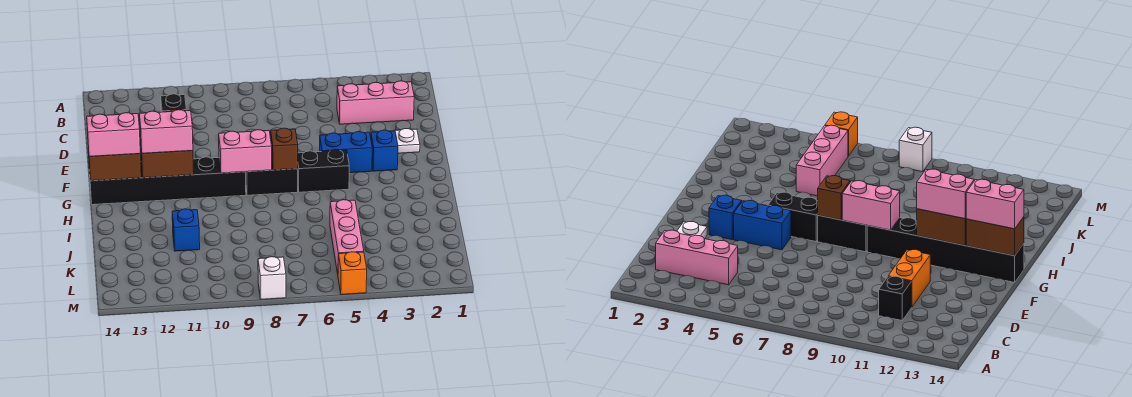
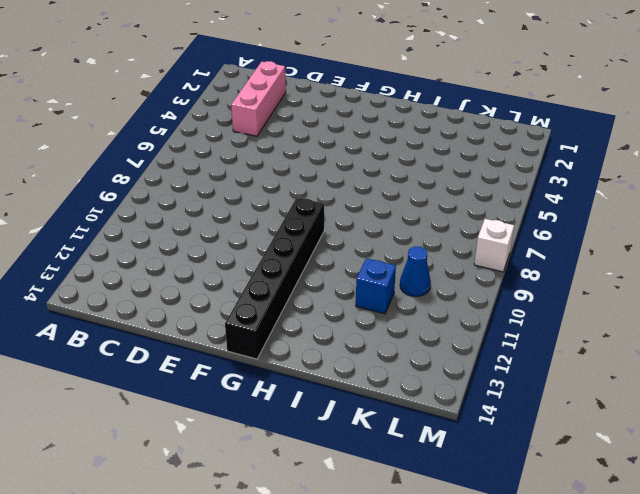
blue cone K10 level 1 -> none
none -> black brick C11 level 1
none -> orange brick D11:E11 level 1
none -> white plate E2 level 1

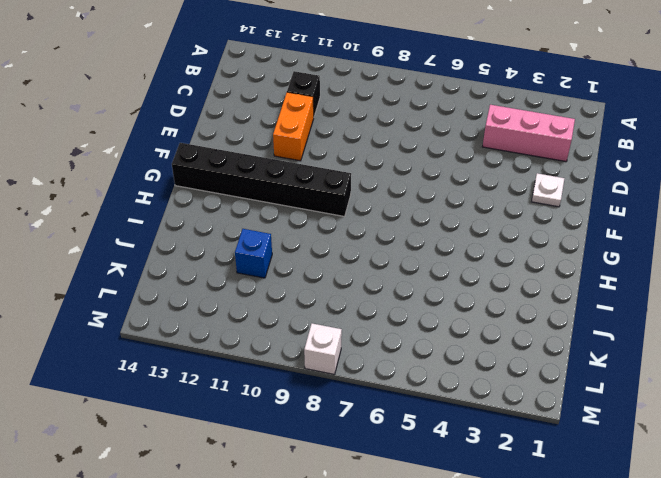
none -> blue brick F3 level 1
none -> blue brick F4:F5 level 1
none -> black brick G5:G6 level 1

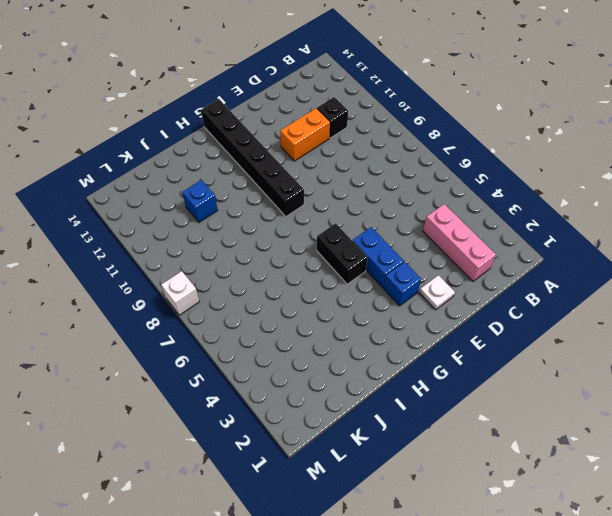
none -> black brick G7:G8 level 1
none -> pink brick J5:L5 level 1
none -> orange brick M5 level 1

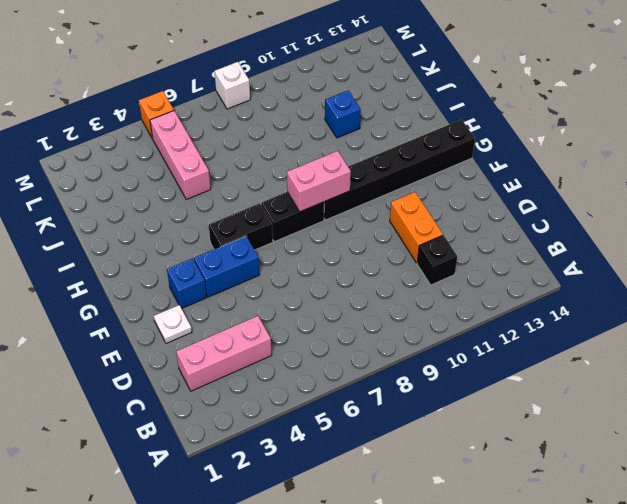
none -> brown brick G7 level 2
none -> brown brick G11:G12 level 2
none -> brown brick G13:G14 level 2

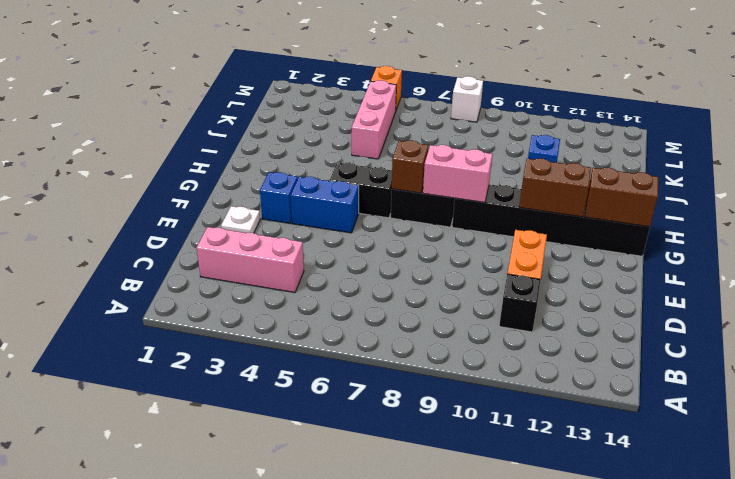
none -> pink brick G11:G12 level 3
none -> pink brick G13:G14 level 3

